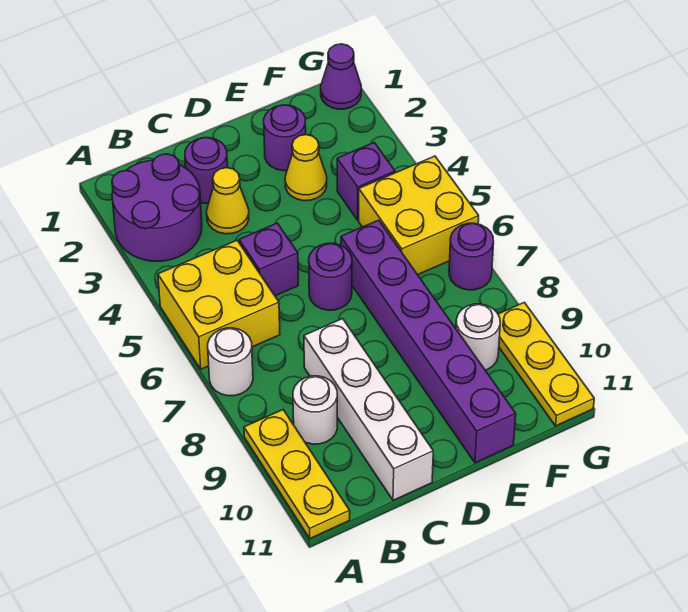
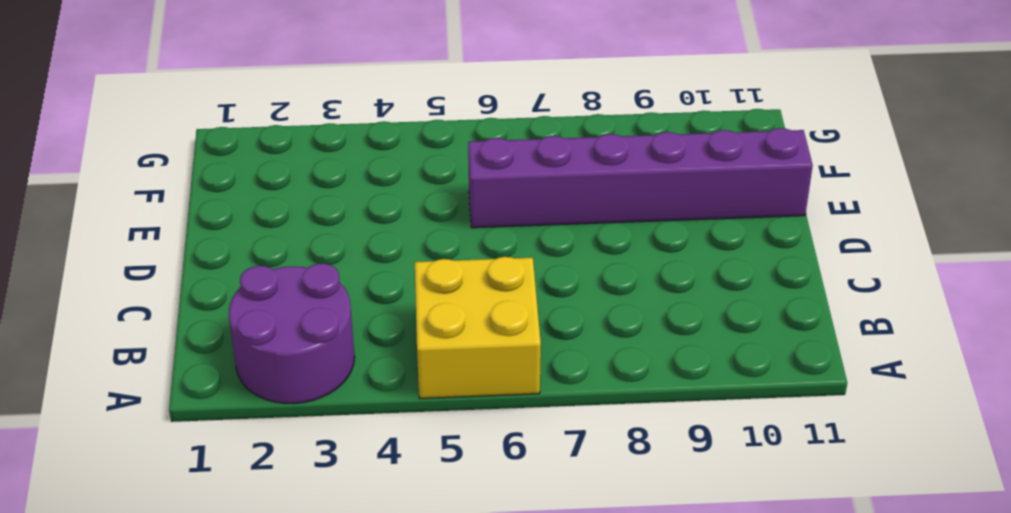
none -> white round brick A7 level 1
none -> yellow plate A9:A11 level 1
none -> white round brick B9 level 1

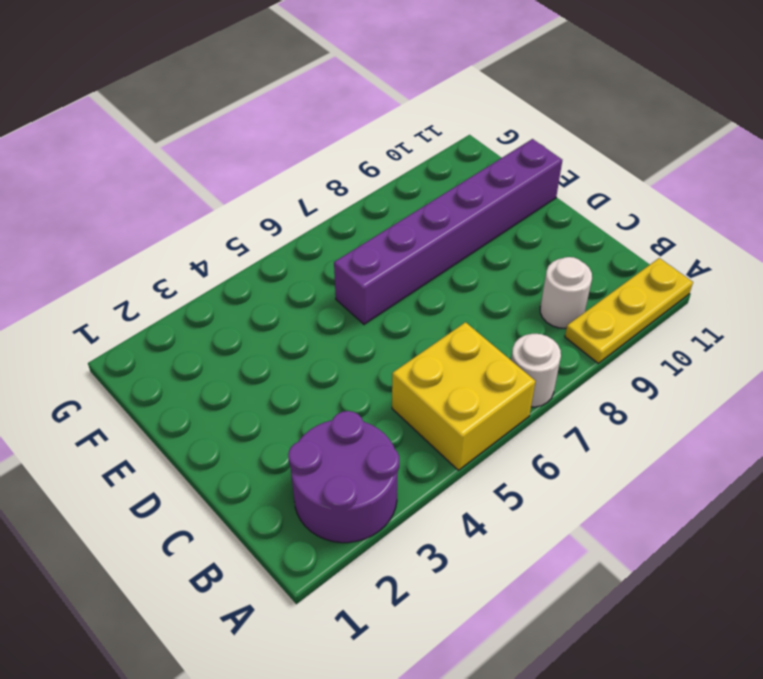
none -> purple round brick C2 level 1
none -> yellow cone C3 level 1
none -> purple brick C5 level 1

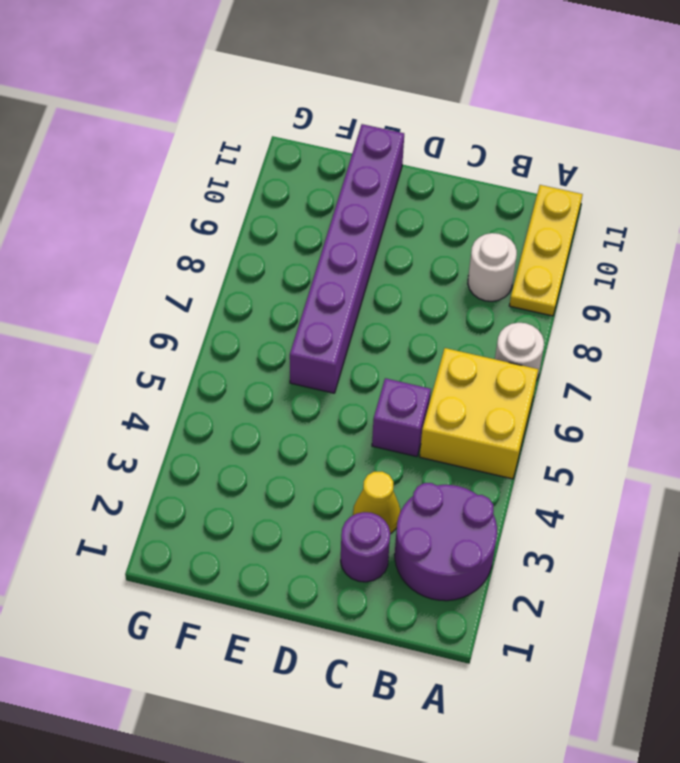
none -> white brick C8:C11 level 1
none -> purple round brick D6 level 1
none -> purple round brick E2 level 1

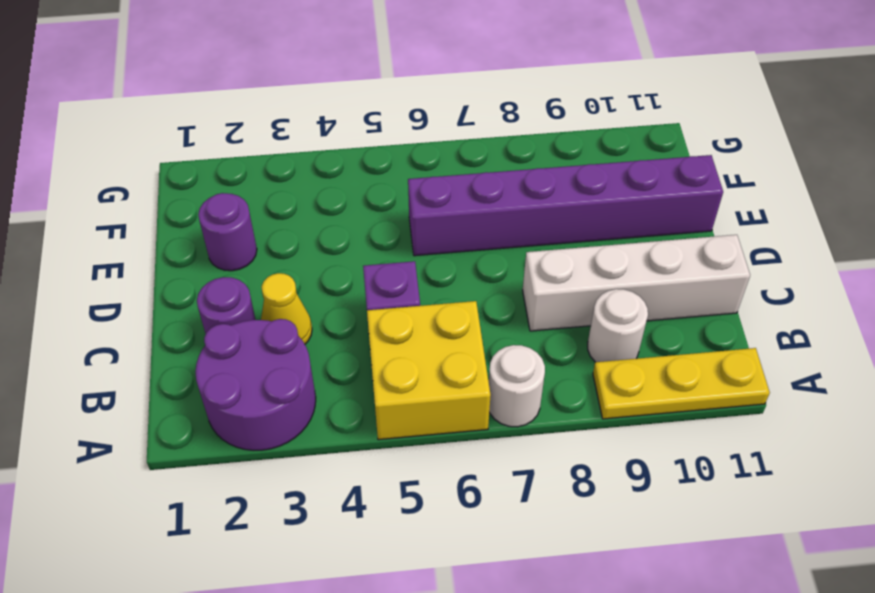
none -> purple round brick D6 level 1
none -> yellow cone E3 level 1
none -> purple brick F4 level 1

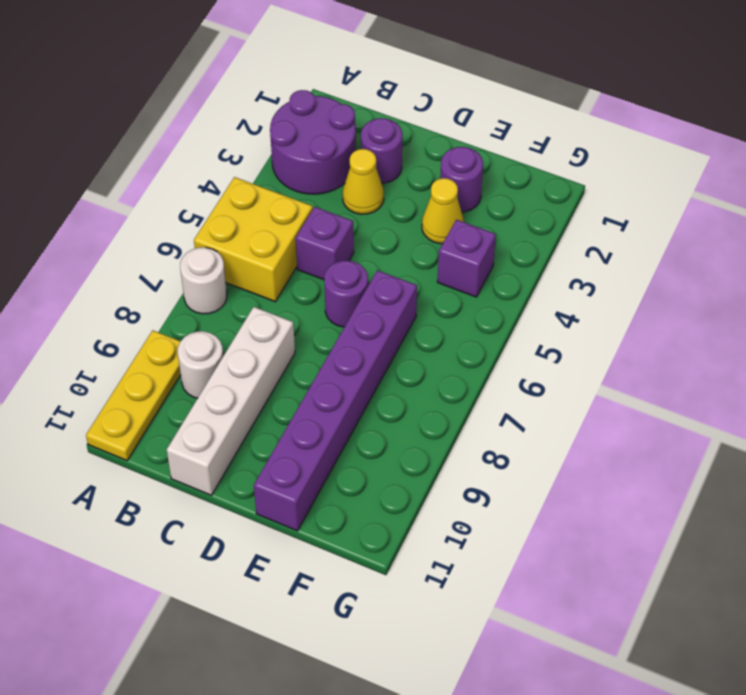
none -> yellow brick F5:G6 level 1
none -> white round brick F9 level 1
none -> purple cone G1 level 1

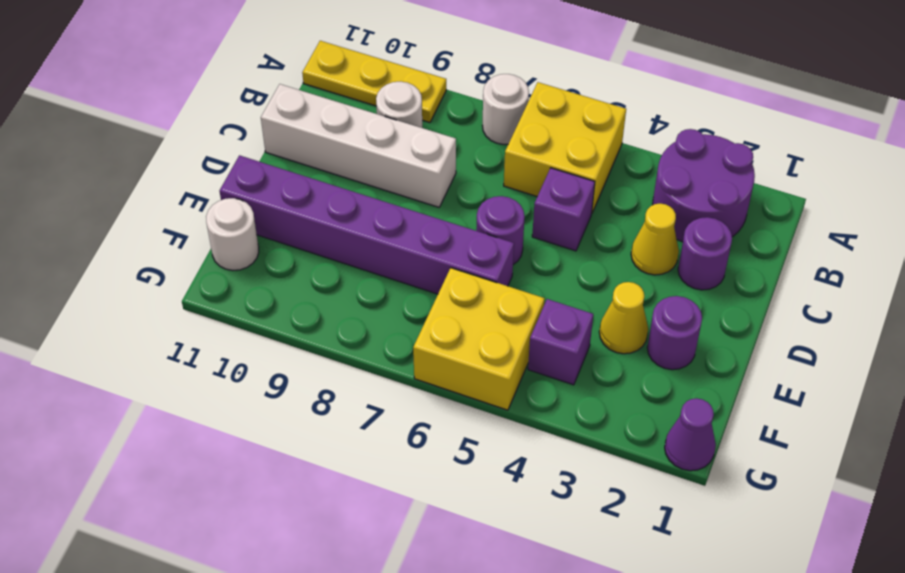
white round brick F11 level 1 -> white round brick F9 level 1
none -> purple round brick G7 level 1
none -> yellow plate G9:G11 level 1

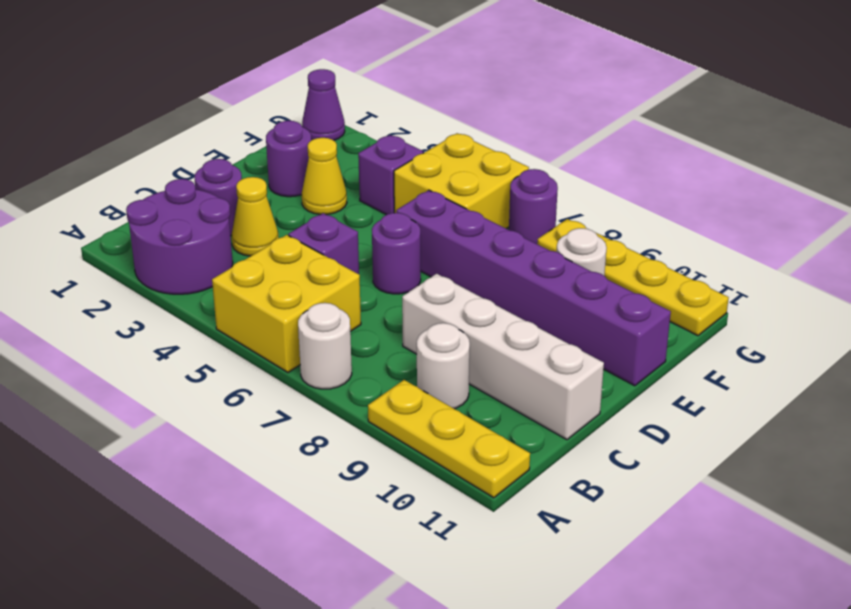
yellow plate G8:G11 level 1 -> yellow plate G9:G11 level 1

